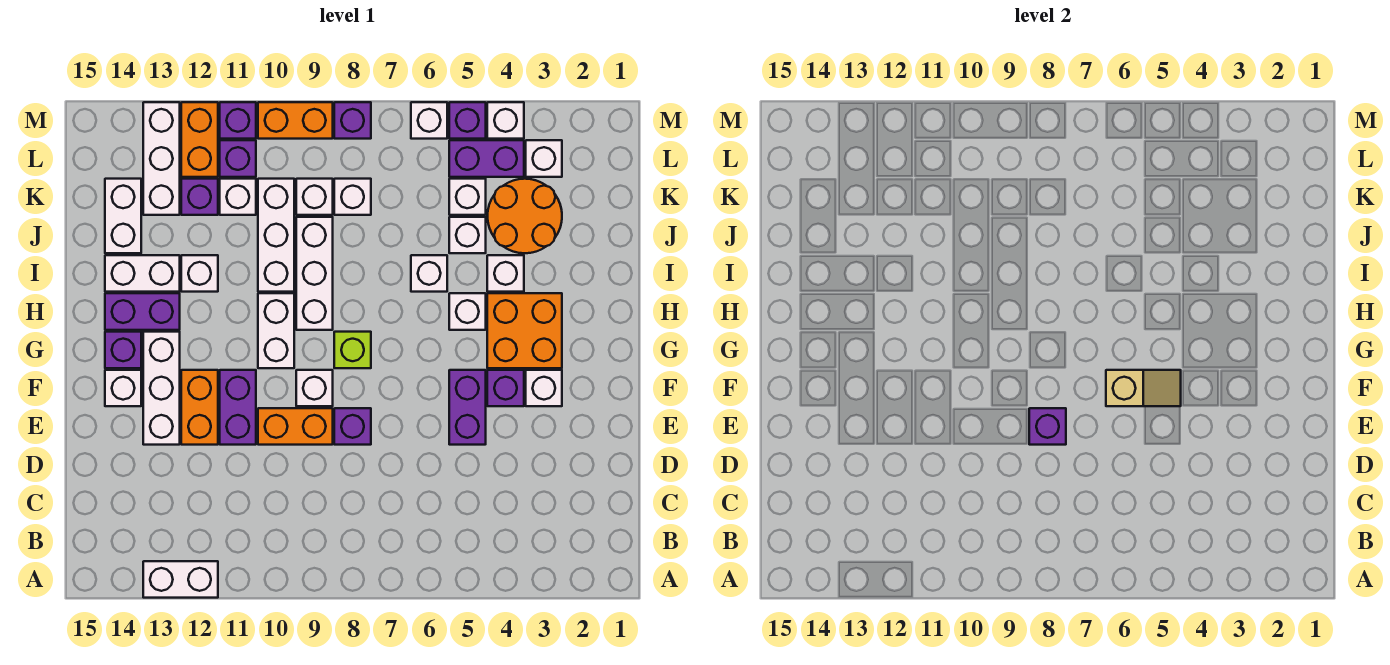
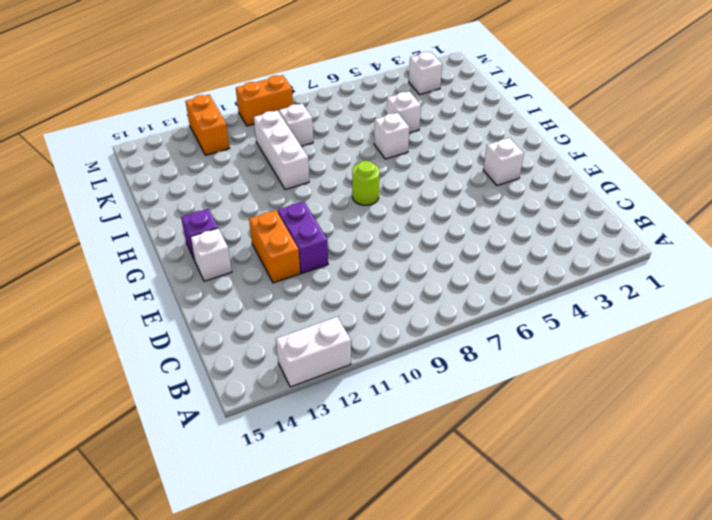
lime round brick G8 level 1 -> lime brick G8 level 1
none -> purple brick E5:F5 level 1
none -> purple brick E8 level 1
none -> orange brick E9:E10 level 1
none -> white brick E13:G13 level 1

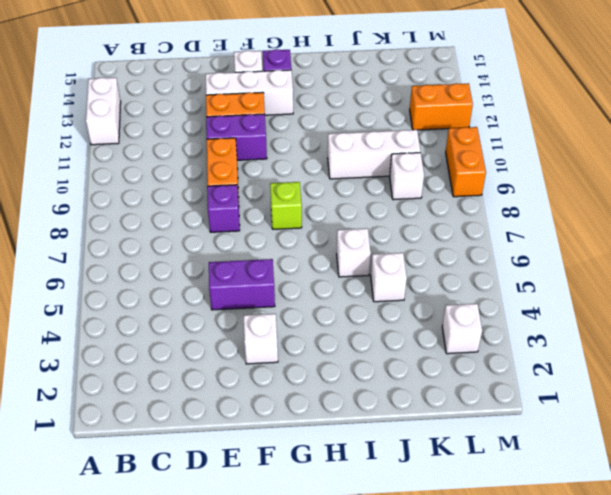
none -> purple brick F4 level 1
none -> white brick F9 level 1
none -> orange brick G3:H4 level 1
none -> white brick G10:H10 level 1

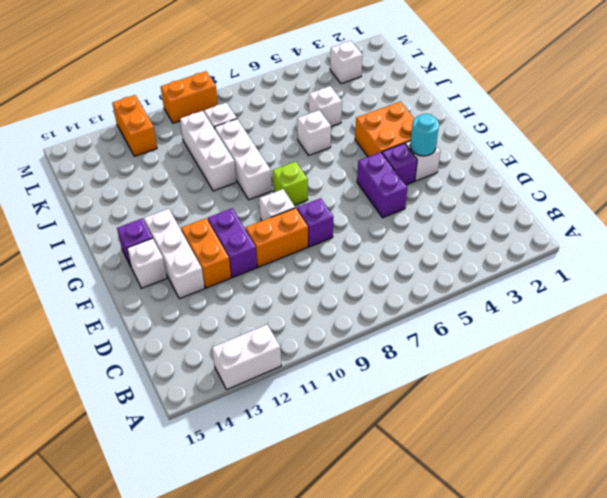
cyan round brick F3 level 2 -> none
none -> white brick G10:H10 level 1
none -> white brick H5 level 1
none -> purple brick H13:H14 level 1
none -> white brick I4 level 1

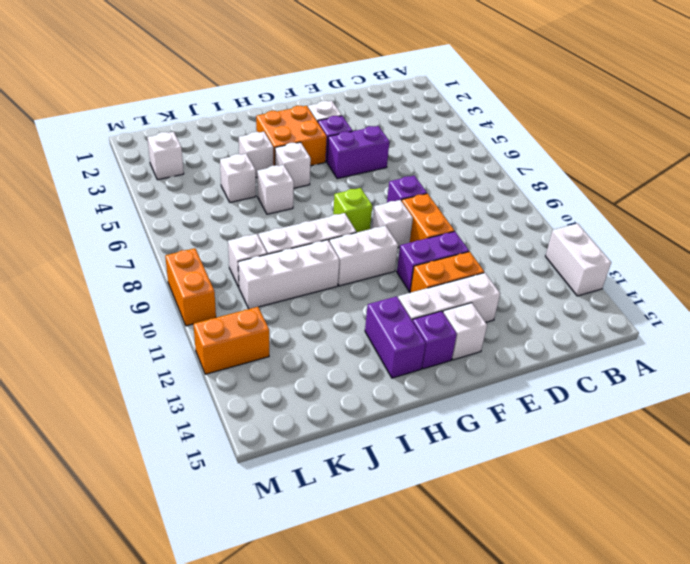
none -> white brick I12 level 1
none -> white brick I13:I14 level 1
none -> orange round brick J3:K4 level 1
none -> white brick J14:K14 level 1

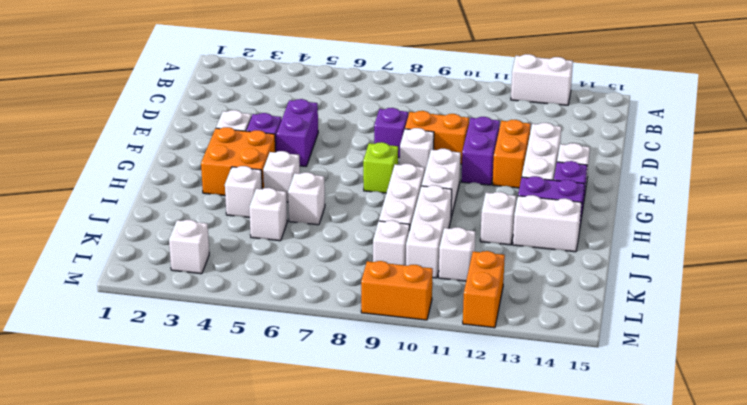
none -> orange round brick J3:K4 level 1
none -> white brick J14:K14 level 1
none -> white brick K5 level 1
none -> white brick K8 level 1

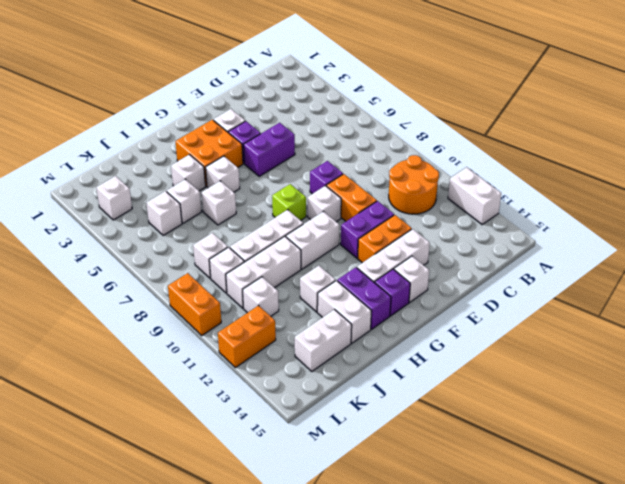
orange round brick B10:C11 level 1 -> orange round brick J3:K4 level 1
none -> purple brick K12 level 1
none -> white brick K13:M13 level 1
none -> purple brick L4:L5 level 1
none -> purple brick L11 level 1

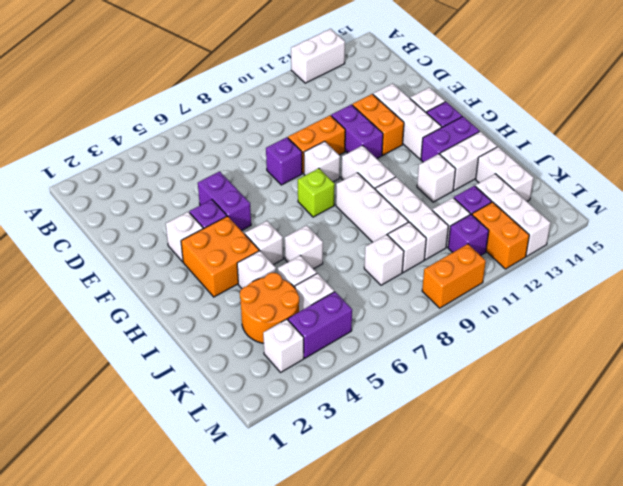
none -> white brick M4 level 1
none -> purple brick M5 level 1
none -> white brick M6 level 1
none -> purple brick M8 level 1

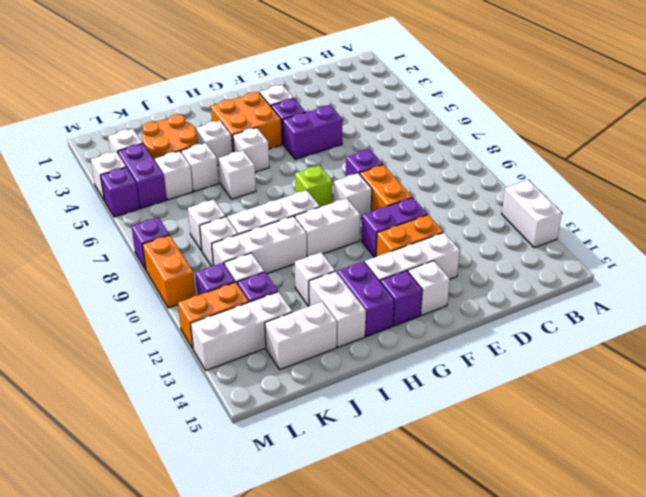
none -> white brick M6 level 1
none -> purple brick M11 level 1
none -> purple brick E8 level 2
none -> tan slope F5:F6 level 2 top 6

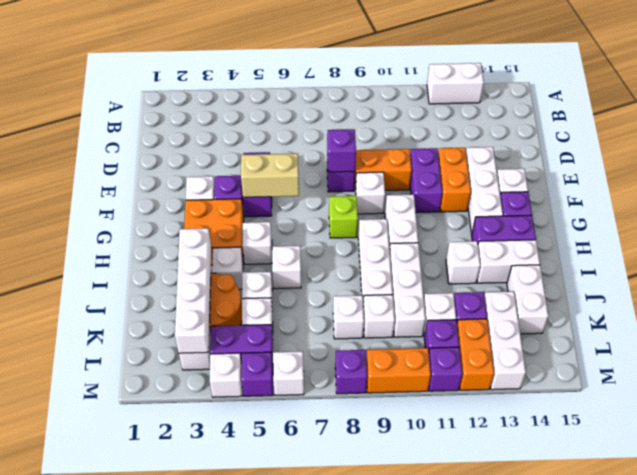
tan brick F5:F6 level 2 -> tan slope F5:F6 level 2 top 6
white brick I3:L3 level 2 -> none

